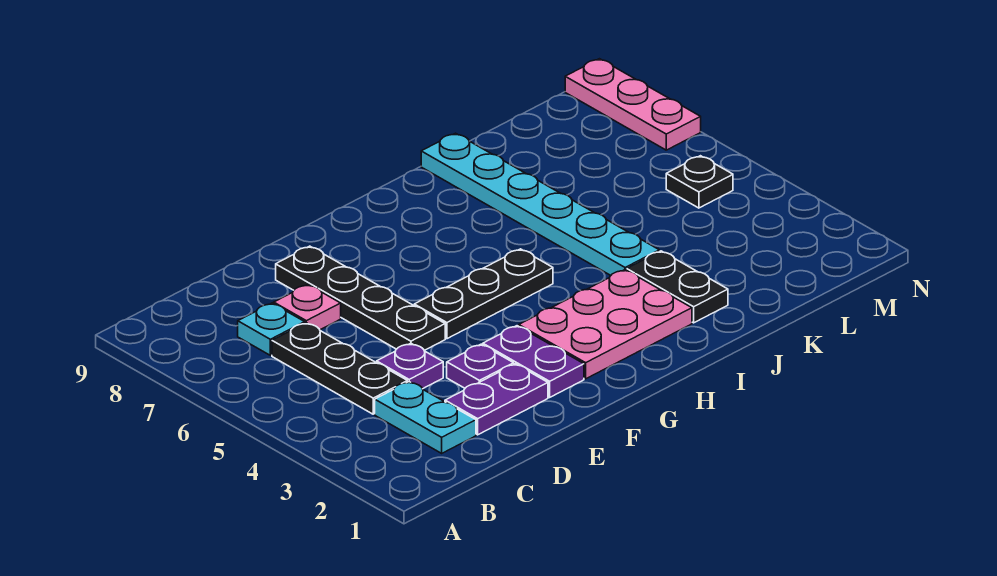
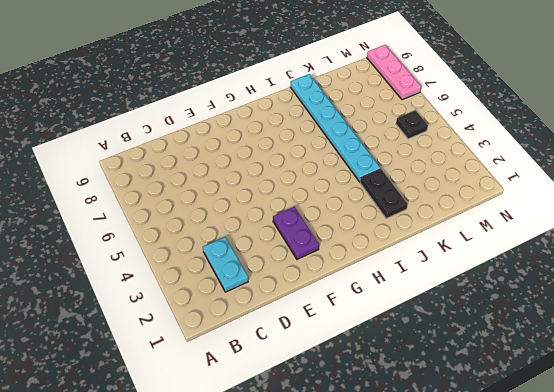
none -> black plate C4:C6 level 1
none -> cyan plate C7 level 1
none -> purple plate D2:E2 level 1

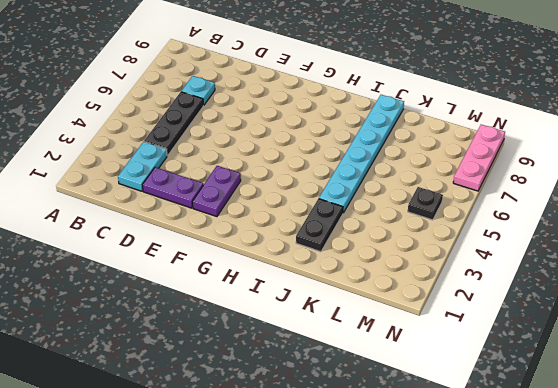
none -> purple plate D4 level 1
none -> pink plate D7 level 1
none -> purple plate E3 level 1

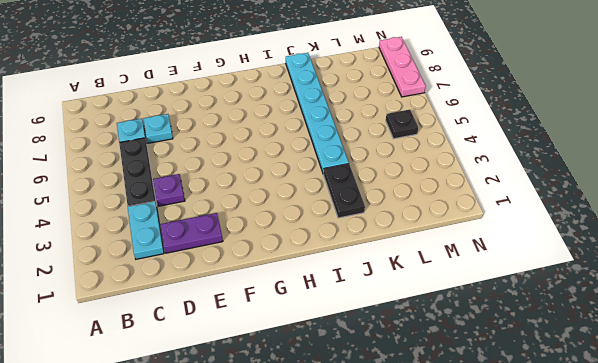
cyan plate D7 level 1 -> pink plate D7 level 1
none -> purple plate E3 level 1
none -> black plate E5:E8 level 1
none -> purple plate F2:F3 level 1

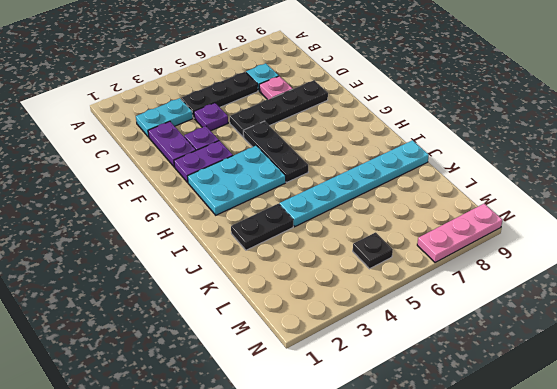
cyan plate G2:H4 level 1 -> pink plate G2:I3 level 1

